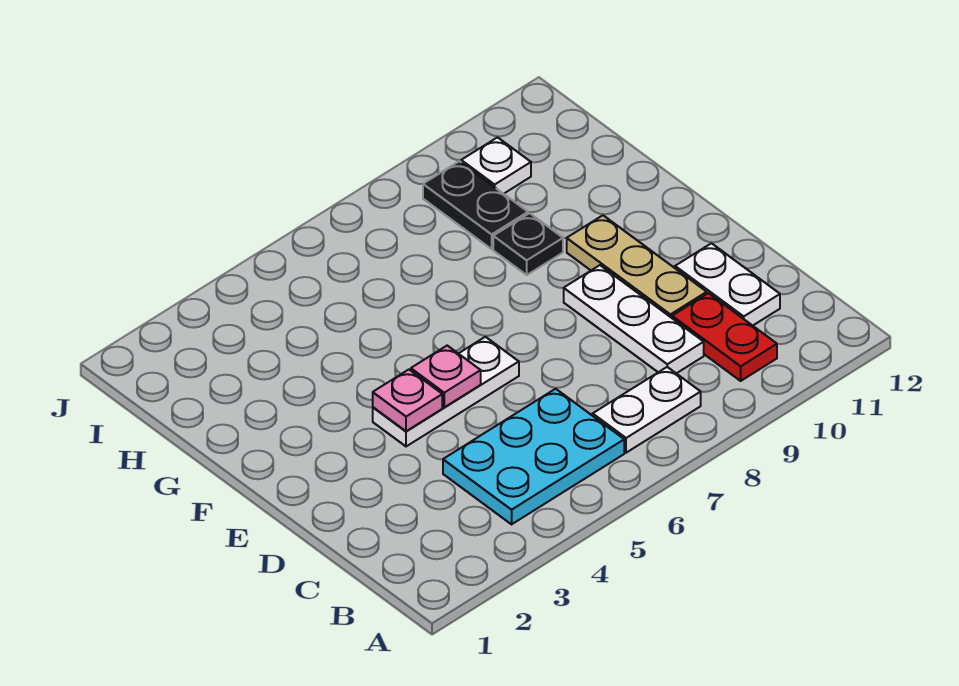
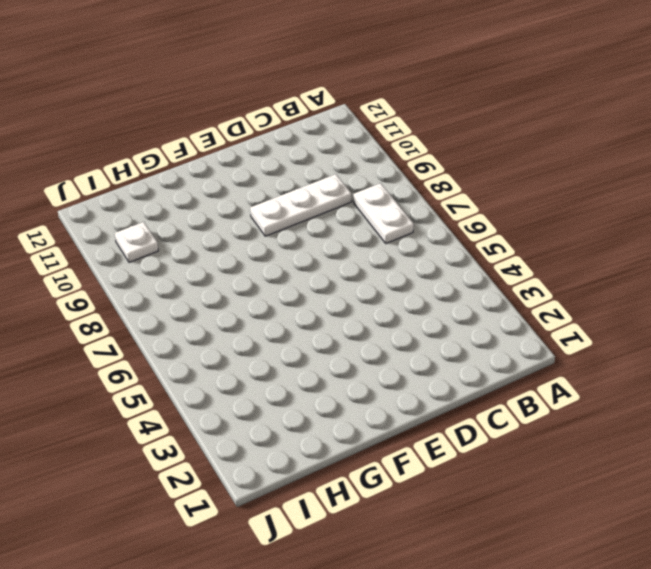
none -> cyan plate B4:C6 level 1
none -> red plate B10:C10 level 1
none -> white plate C11:D11 level 1

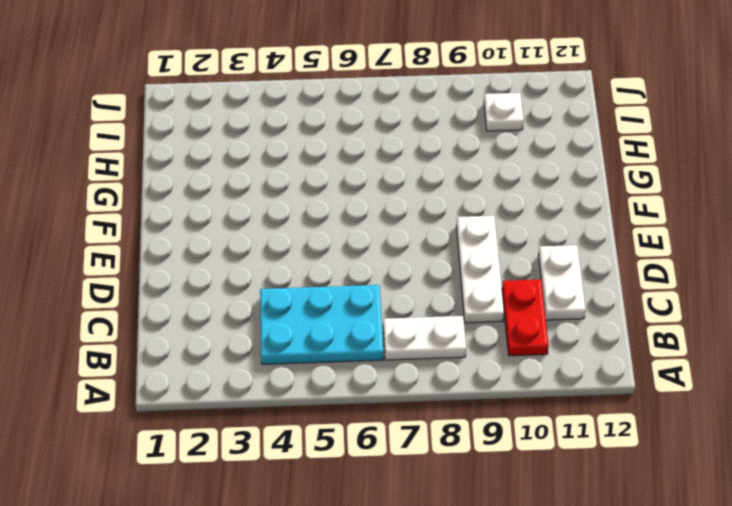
none -> tan plate D10:F10 level 1
none -> white plate E4:E6 level 1
none -> black plate G9 level 1

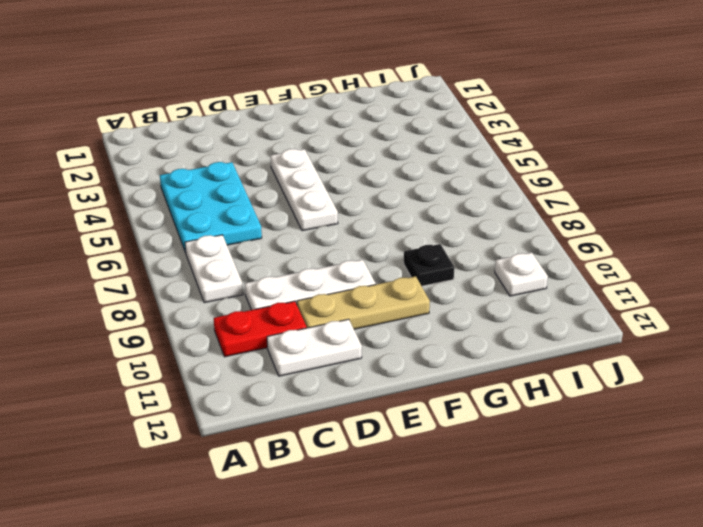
none -> black plate H9:I9 level 1
none -> pink plate E4 level 2
none -> pink plate E5 level 2

